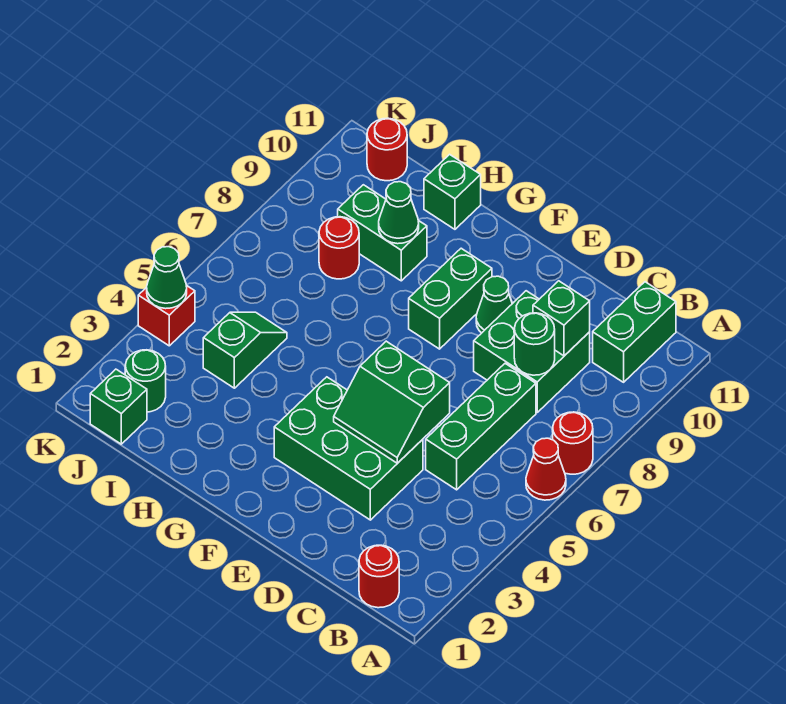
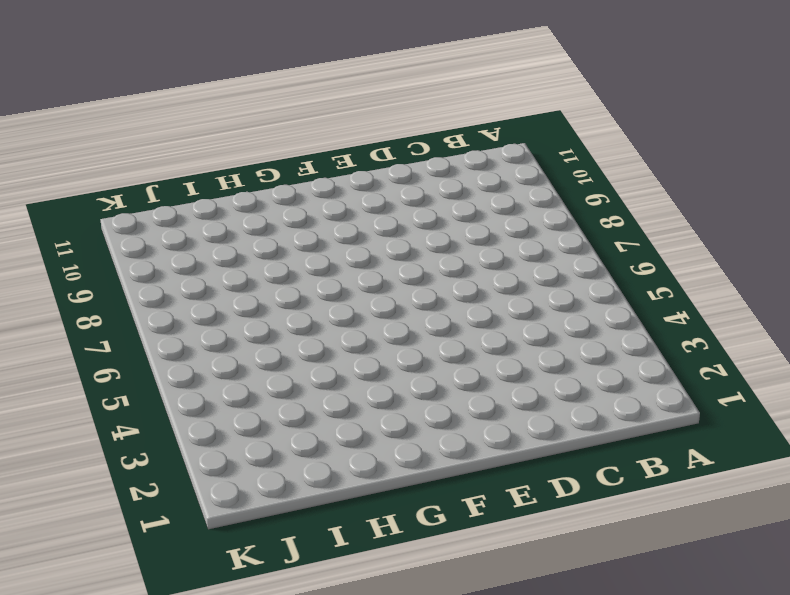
none -> red cone A6 level 1
none -> red round brick A7 level 1
none -> red round brick B1 level 1

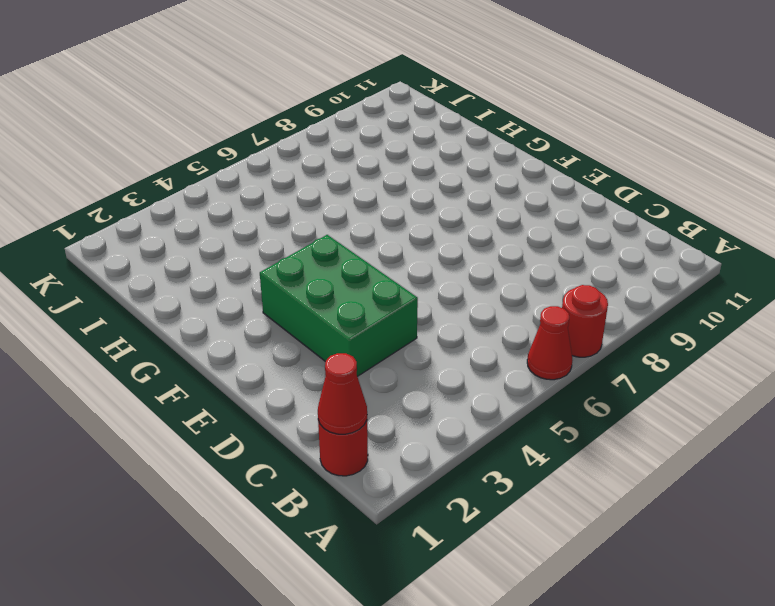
red cone B1 level 2 -> none
none -> green brick B10:B11 level 1
none -> green brick C5:C7 level 1
none -> green brick C8:D9 level 1

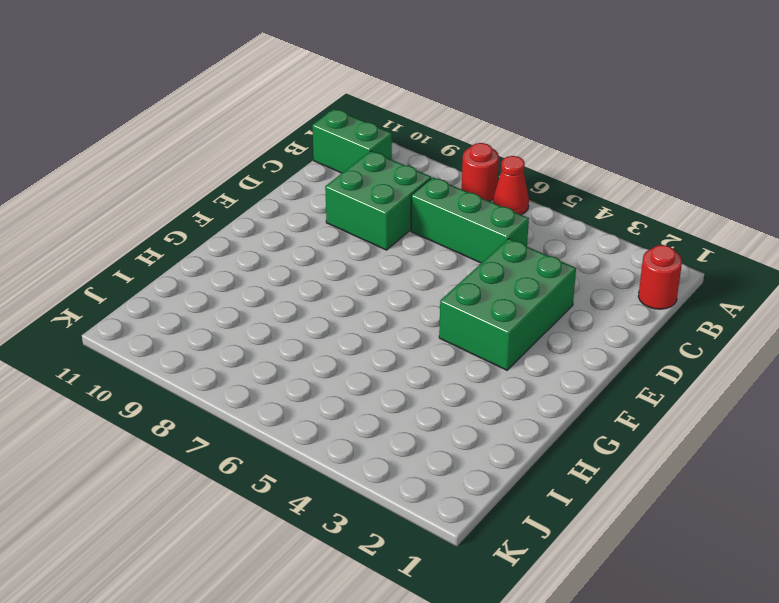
none -> green cone E9 level 1
none -> green brick F8:F9 level 1
none -> green brick H9:I9 level 1

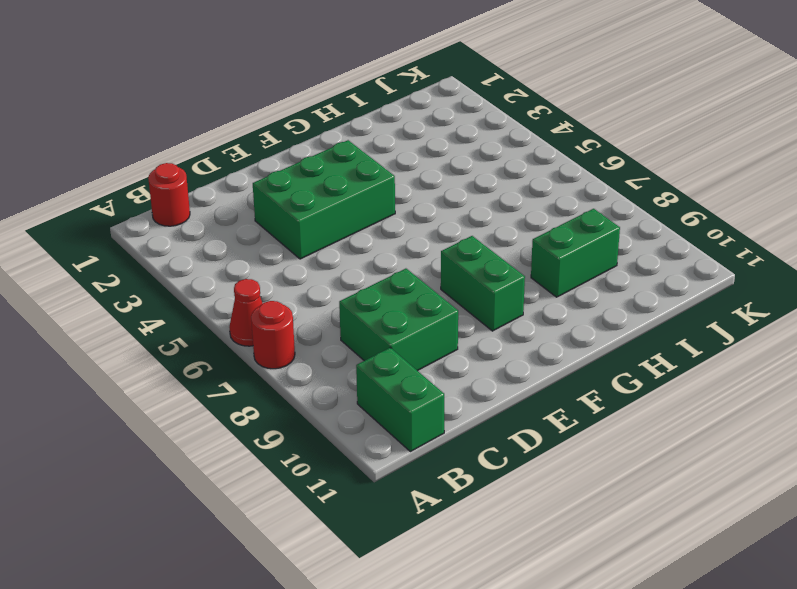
none -> green brick C5:C7 level 1
none -> green cone E9 level 1
none -> green brick H11 level 1

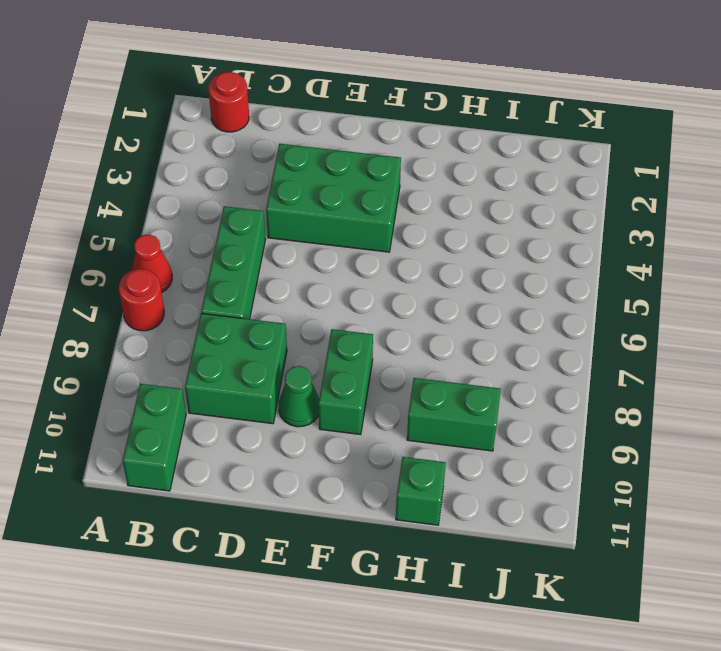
none -> green slope I4:I5 level 1 top 4
none -> red round brick I8 level 1
none -> green brick J1 level 1

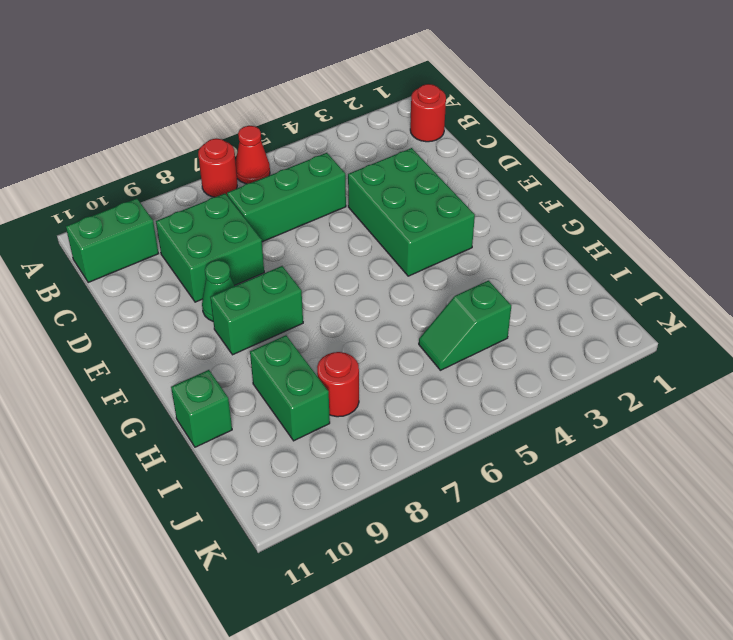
none -> green brick J1 level 1
none -> green round brick J2 level 1
none -> red round brick J11 level 1

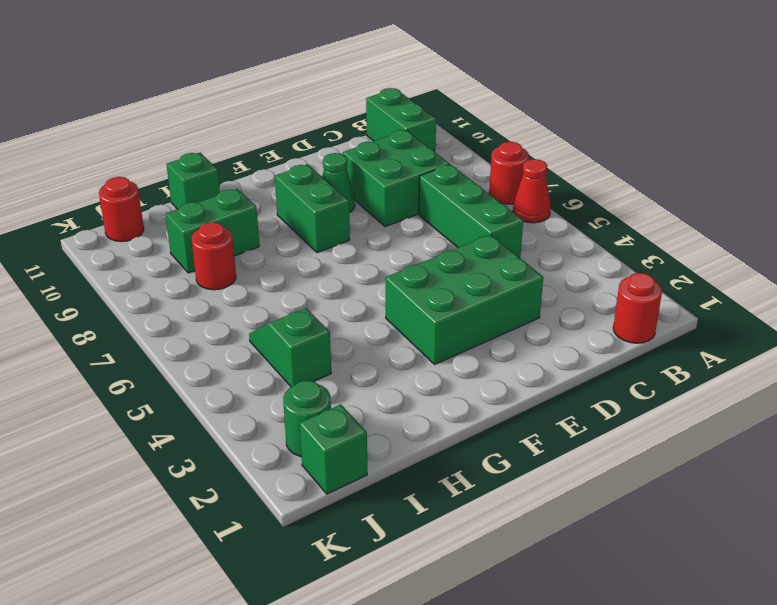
none -> red brick K4 level 1
none -> green round brick C8 level 2
none -> green brick C9 level 2

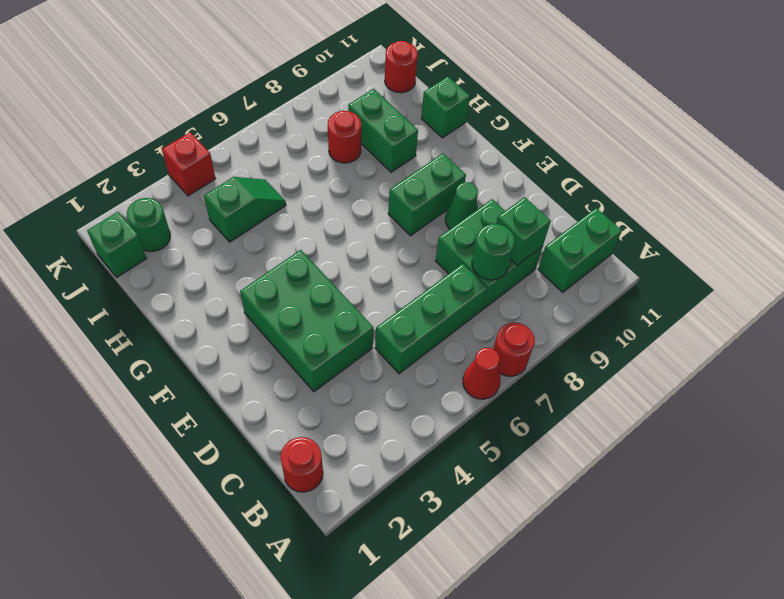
none -> green slope D4:E5 level 2 top 5
none -> green cone H9 level 2
none -> green cone K4 level 2

